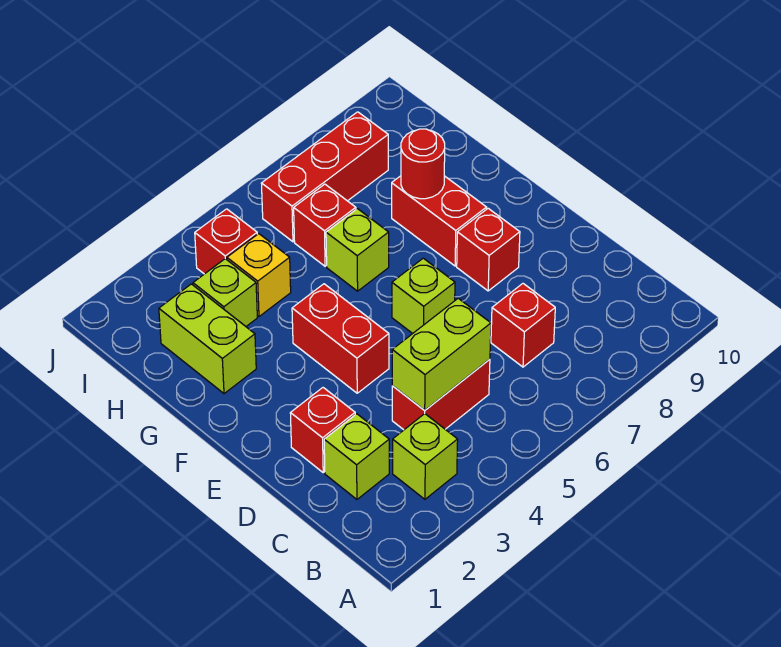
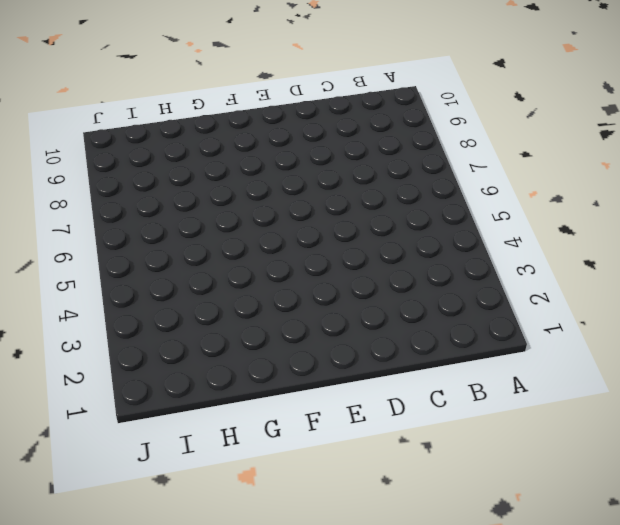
none -> lime brick B3 level 1
none -> lime brick C2 level 1
none -> red brick C4:C5 level 1

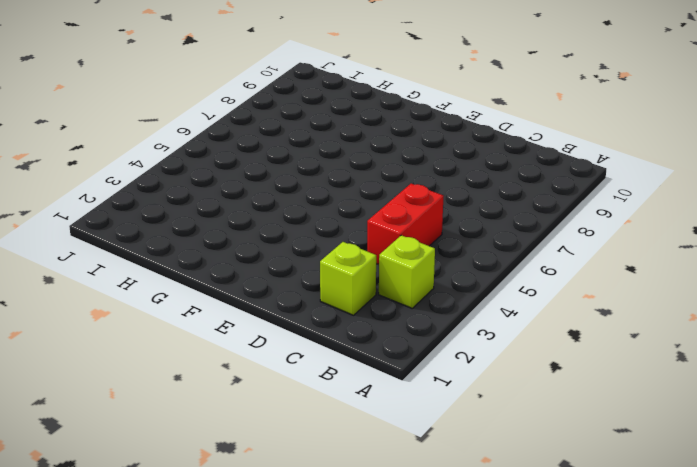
none -> red brick C7 level 1
none -> red brick D2 level 1
none -> red brick E4:F4 level 1

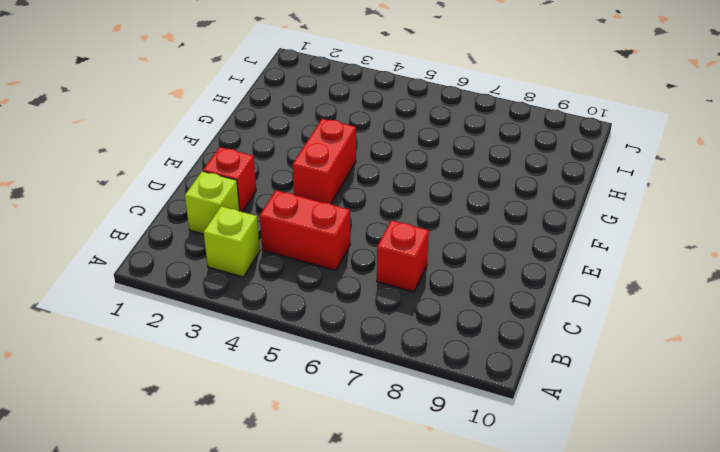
none -> lime brick E6 level 1
none -> red brick E8 level 1
none -> red brick F8:G8 level 1

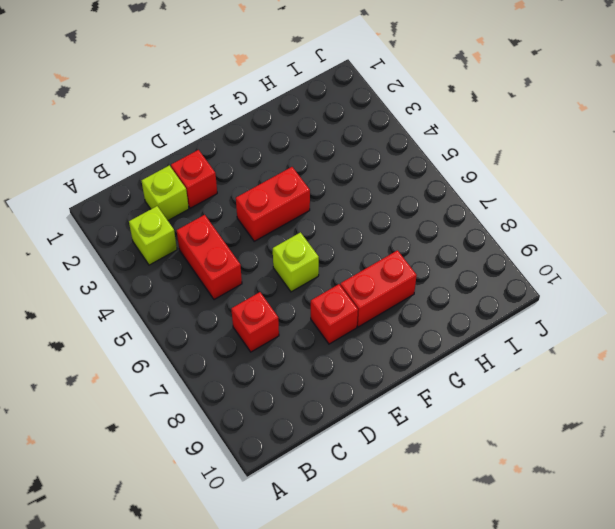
none -> lime brick G2:H2 level 1
none -> lime brick G6 level 1
none -> lime brick H3 level 1

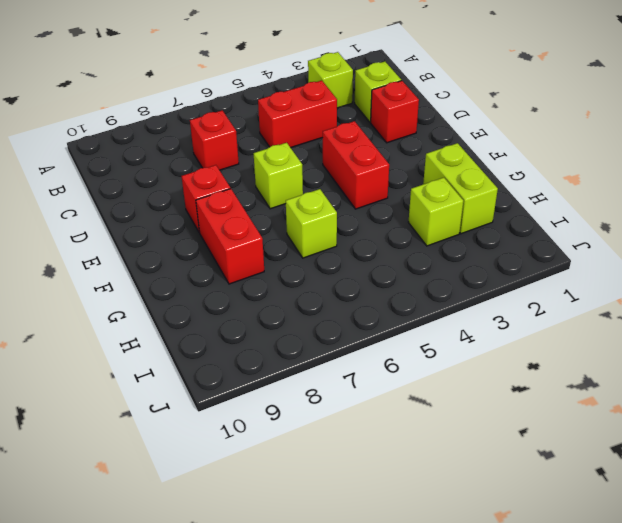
none -> yellow brick H4 level 1
none -> red brick H6 level 1
none -> red brick I4 level 1

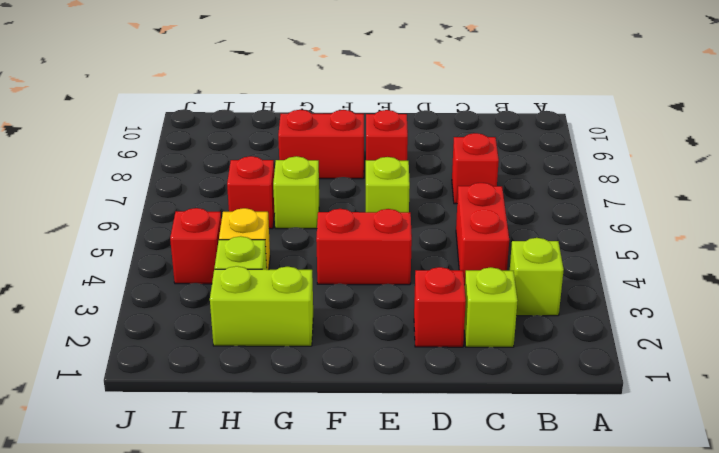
none -> red brick I6:I8 level 1
none -> lime brick C4:C5 level 2
none -> red round brick G8 level 2

